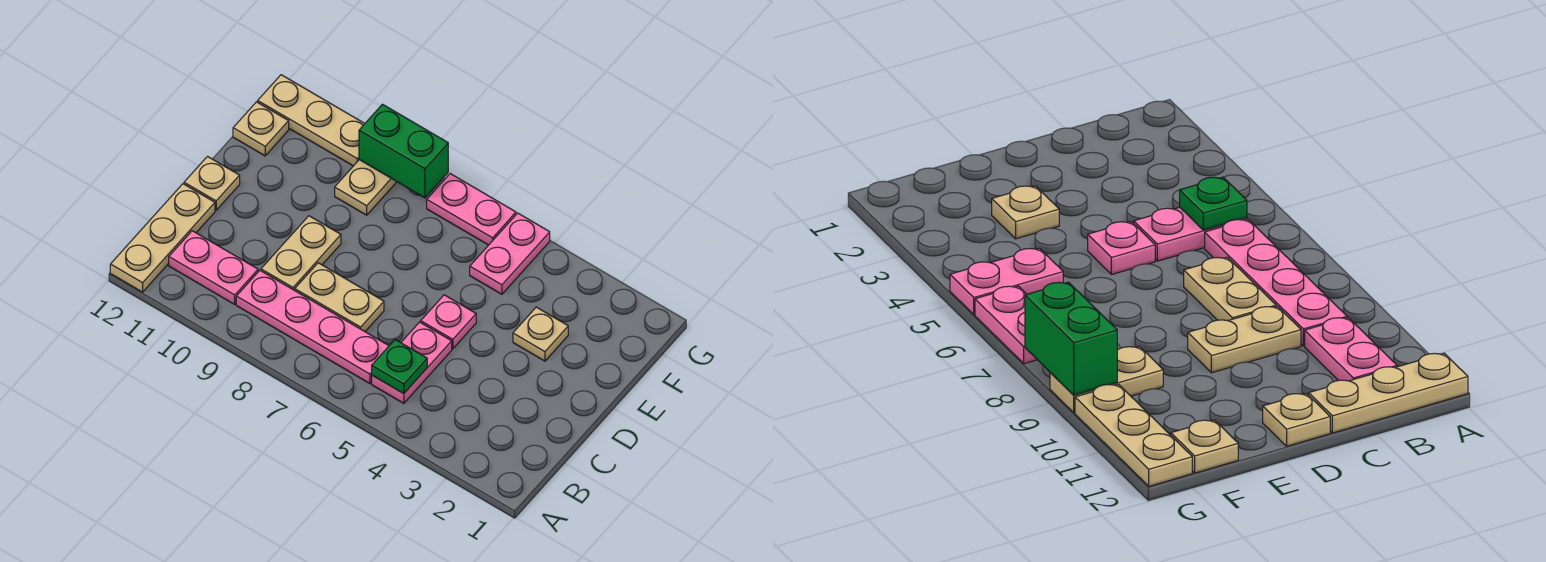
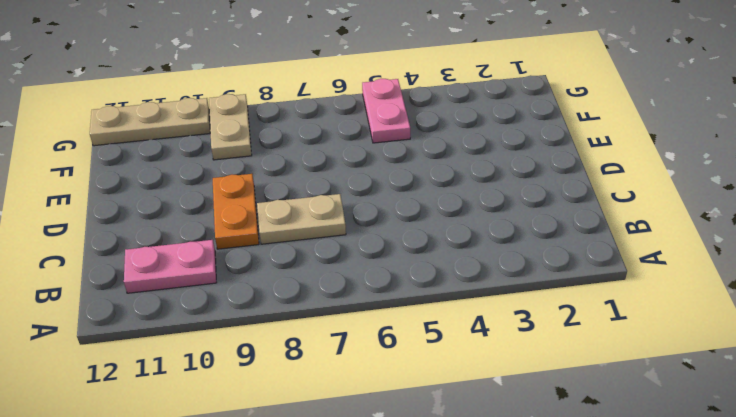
orange plate C9:D9 level 1 -> tan plate C9:D9 level 1
none -> tan plate A12:C12 level 1
none -> pink plate B5:C5 level 1
none -> pink plate B6:B9 level 1

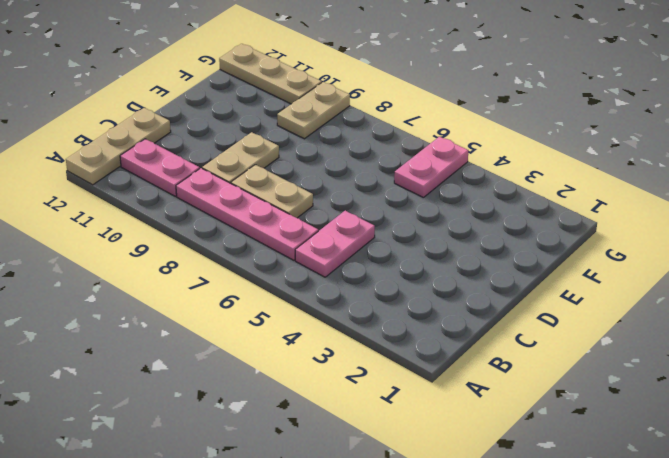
none -> pink plate D5 level 1
none -> tan plate D12 level 1
none -> tan plate E3 level 1

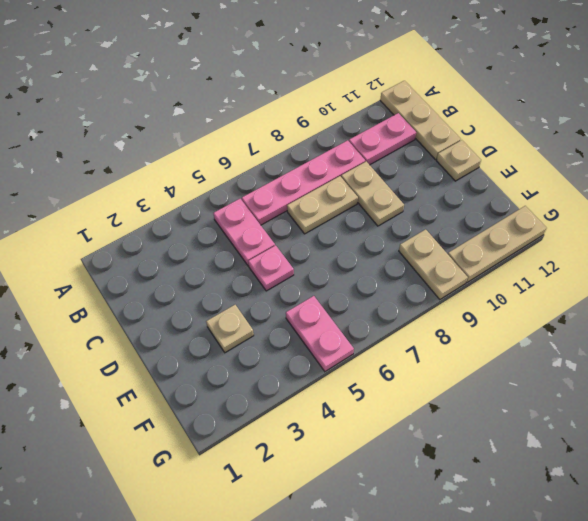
none -> tan plate F12 level 1
none -> pink plate G6:G7 level 1
none -> green plate B5 level 2

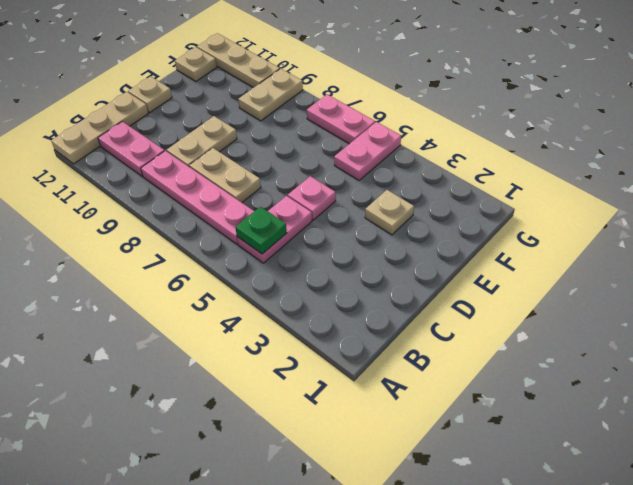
none -> green brick G8:G9 level 2

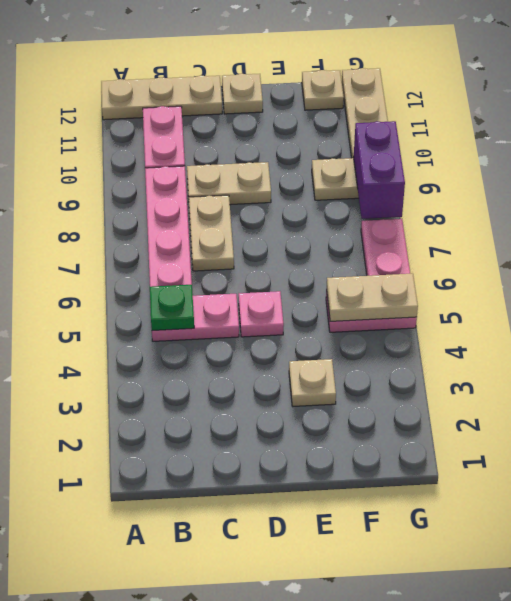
tan plate F5:G5 level 2 -> none
purple brick G8:G9 level 2 -> green brick G8:G9 level 2

